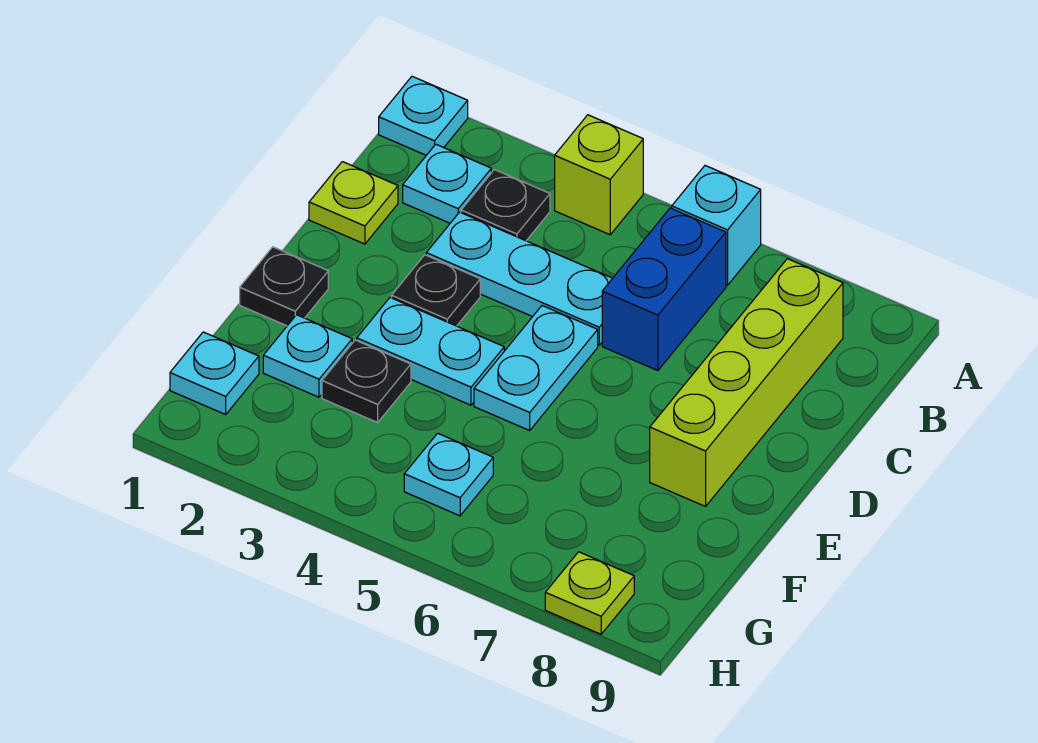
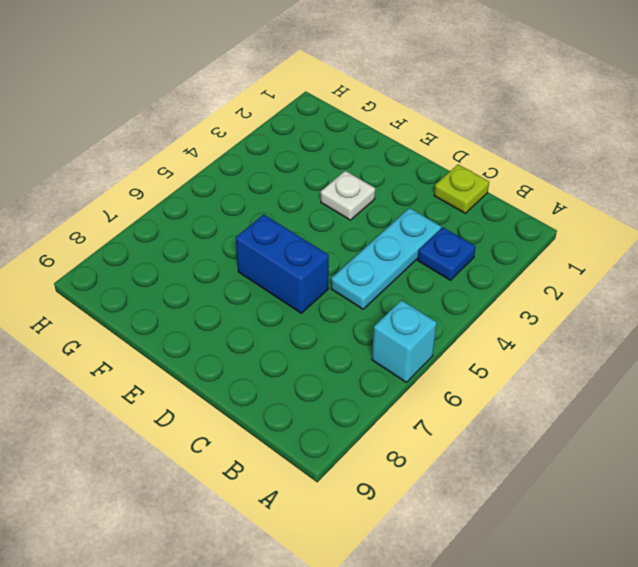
blue plate B3 level 1 -> black plate B3 level 1
blue brick D6:E6 level 1 -> blue brick B6:C6 level 1
white plate E3 level 1 -> cyan plate E3:E4 level 1
none -> cyan plate A1 level 1
none -> lime brick A4 level 1
none -> cyan plate B2 level 1

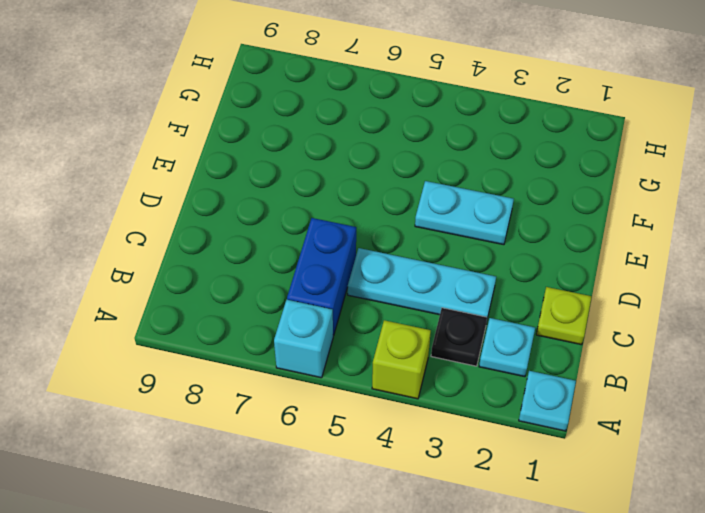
none -> lime brick B8:E8 level 1
none -> black plate D3 level 1
none -> cyan plate D5:E5 level 1

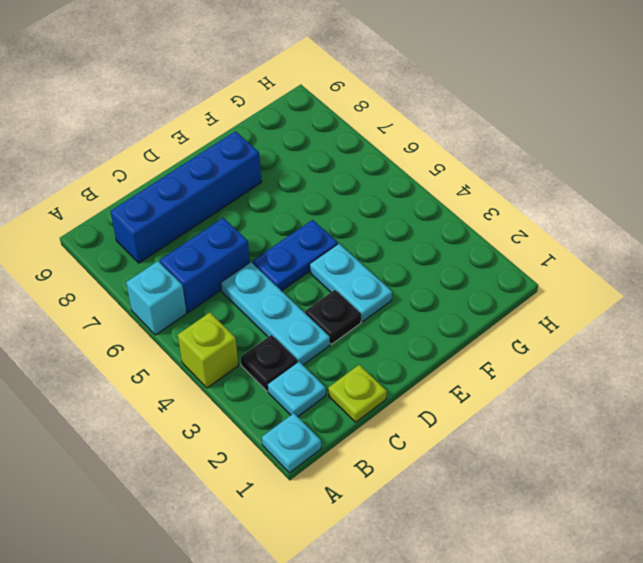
blue brick B8:E8 level 1 -> lime brick B8:E8 level 1
blue plate D5:E5 level 1 -> cyan plate D5:E5 level 1
none -> black plate E1 level 1
none -> cyan plate F2 level 1
none -> black plate F3 level 1

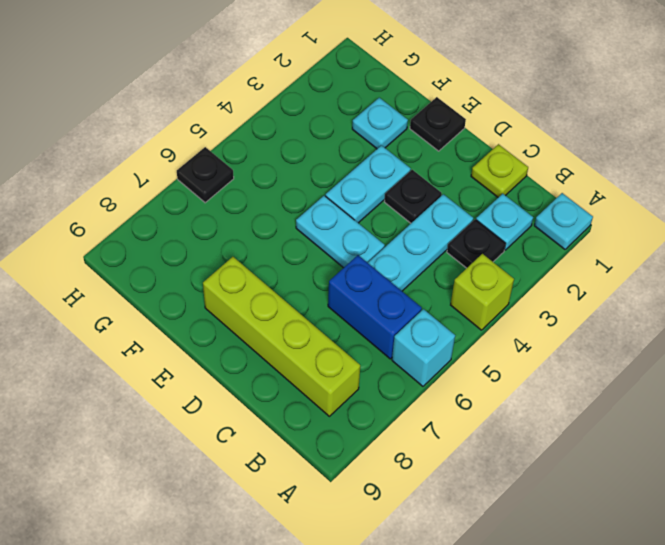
black plate H6 level 1 -> black plate F3 level 1
none -> cyan plate G1 level 1
none -> cyan plate G5 level 1
none -> lime plate H8 level 1

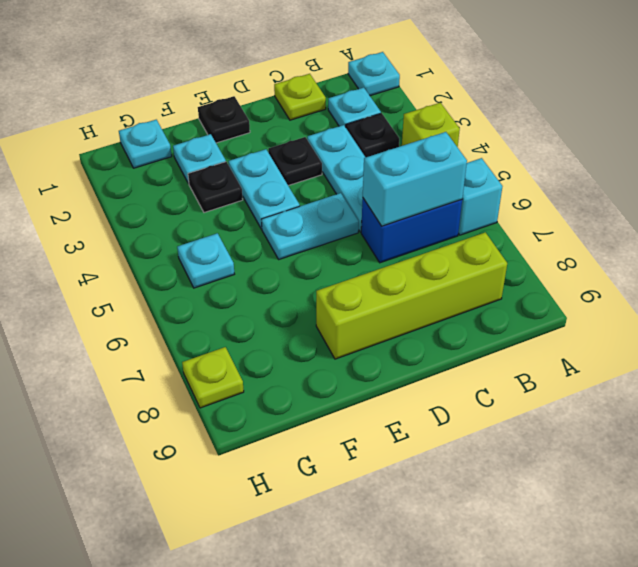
cyan brick B6:C6 level 2 -> none

